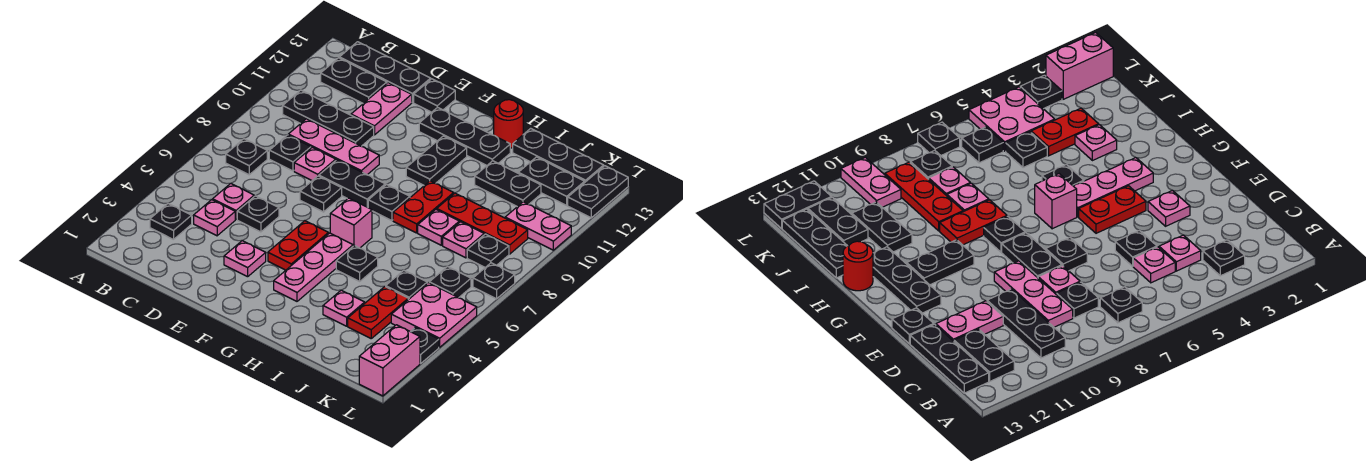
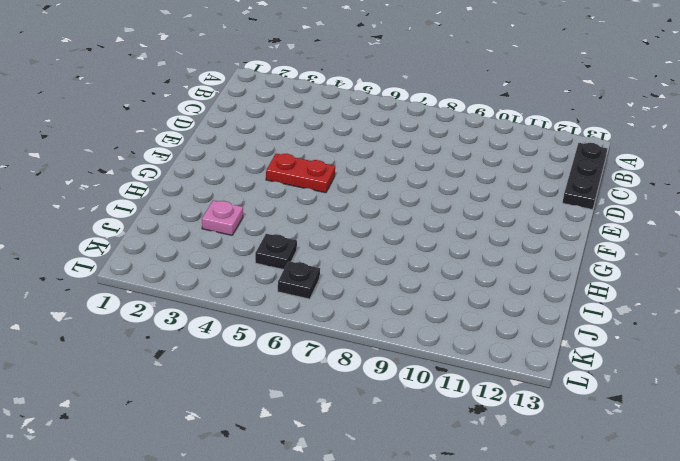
none -> black plate B3 level 1
none -> black plate B7 level 1
none -> black plate B10:D10 level 1
none -> black plate B12:C12 level 1

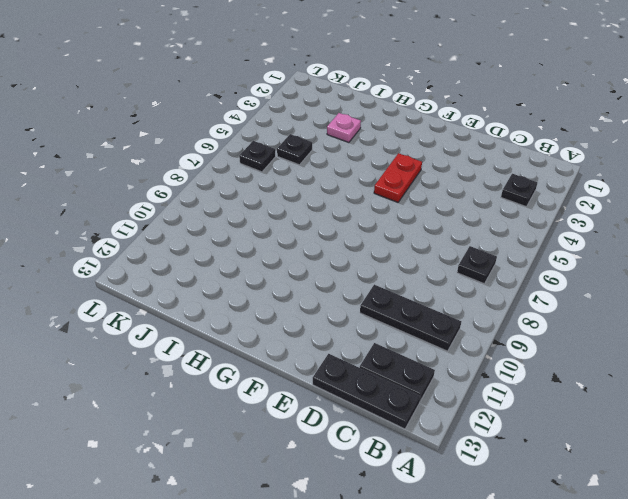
none -> pink plate C4 level 1
none -> pink plate C5 level 1
none -> black plate C8 level 1
none -> pink plate C9:E9 level 1

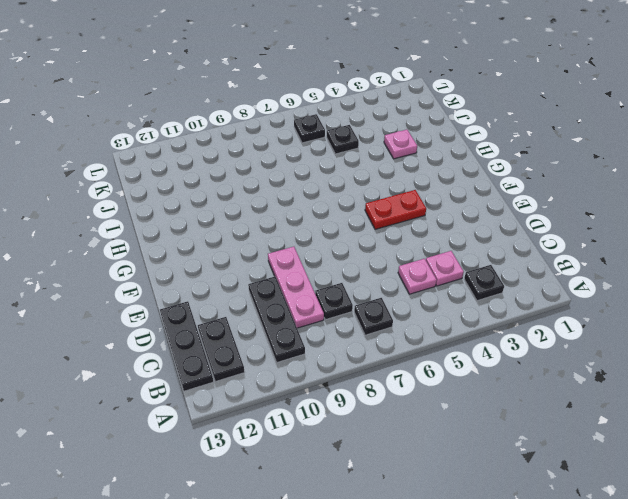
none -> black plate D5 level 1
none -> pink plate D8 level 1
none -> pink plate D11:D12 level 1
none -> pink plate E3 level 1

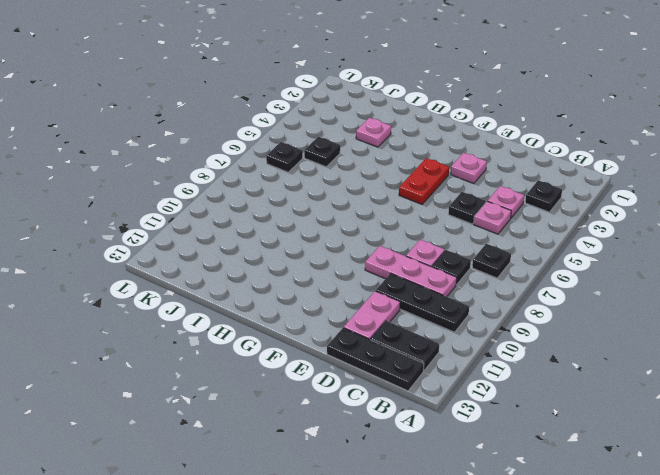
none -> black plate E7 level 1
none -> black plate E8:F8 level 1
none -> black plate E13 level 1
none -> black plate F12:H12 level 1

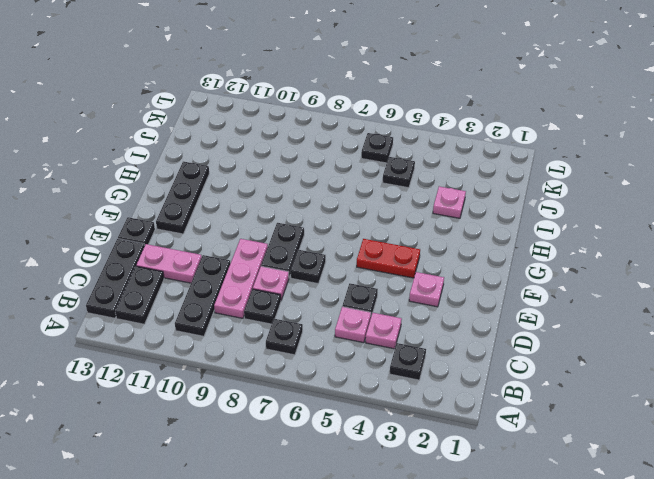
none -> pink plate G3:G5 level 1
none -> pink brick G6 level 1
none -> black plate G8 level 1
none -> black plate G10:G11 level 1

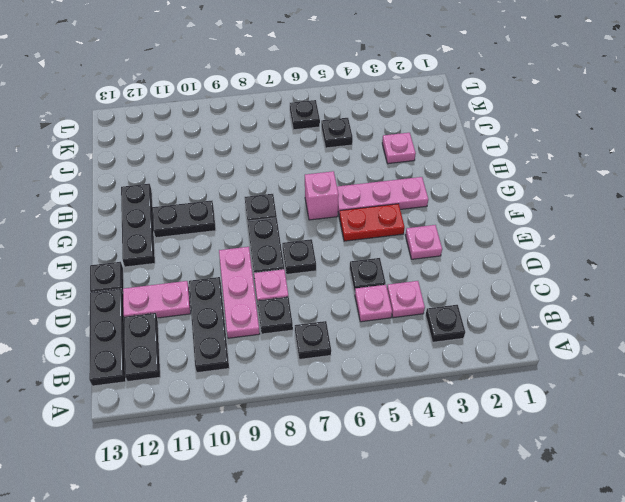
none -> black plate H5 level 1
none -> red plate H8:H9 level 1
none -> red round brick H13 level 1
none -> pink plate I8 level 1

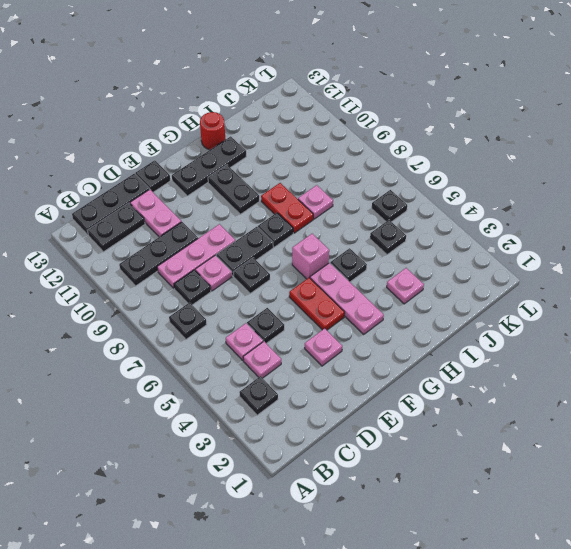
none -> red plate I9:K9 level 1
none -> black plate I11:J11 level 1
none -> black plate I13:K13 level 1
none -> red plate J3:J4 level 1

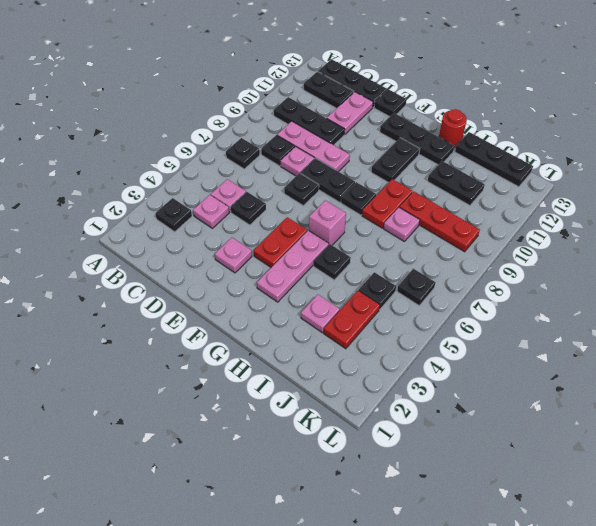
none -> pink plate J8 level 1
none -> black plate J12:K12 level 1
none -> pink plate K4:L5 level 1
none -> black plate K8 level 1

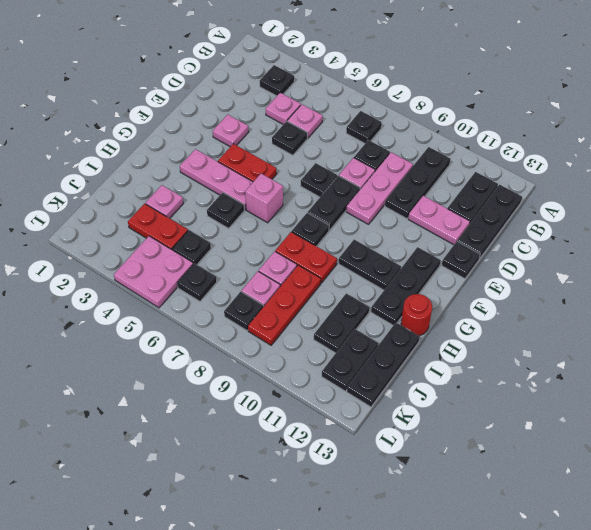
none -> pink plate K10:L10 level 1
none -> pink brick L1:L2 level 1
none -> black plate L3 level 1
none -> black plate L7 level 1

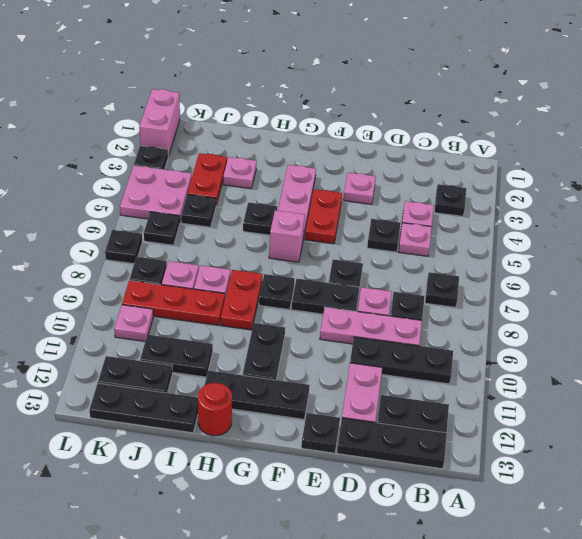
pink plate K10 level 1 -> pink plate K10:L10 level 1
none -> black plate L12:L13 level 1

